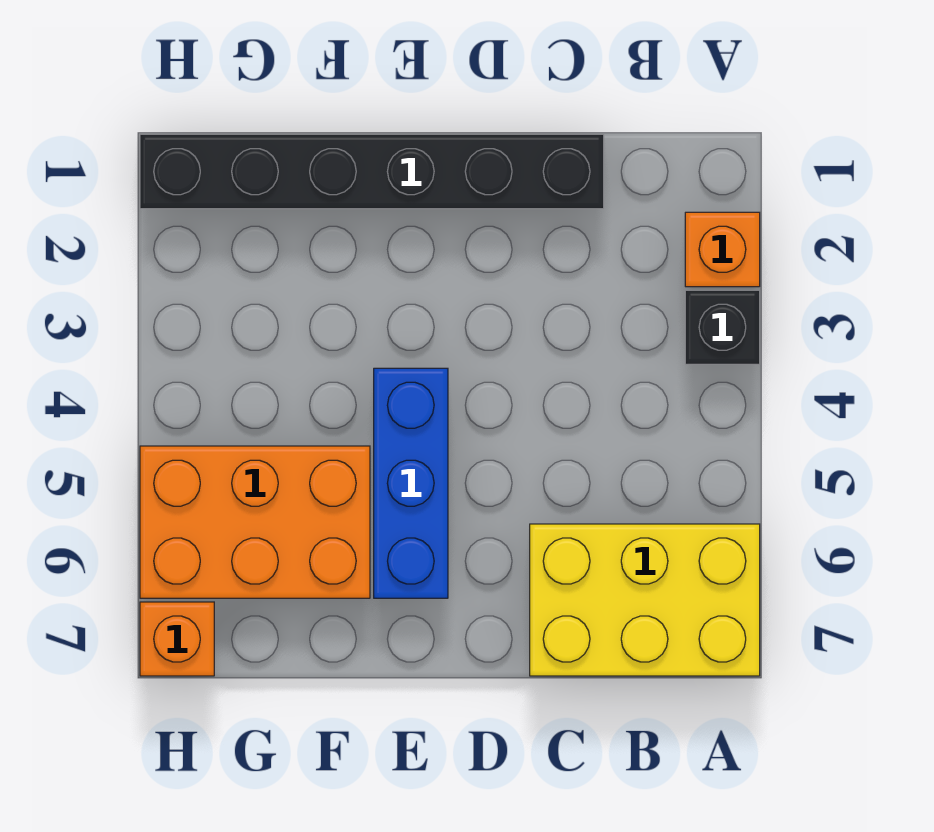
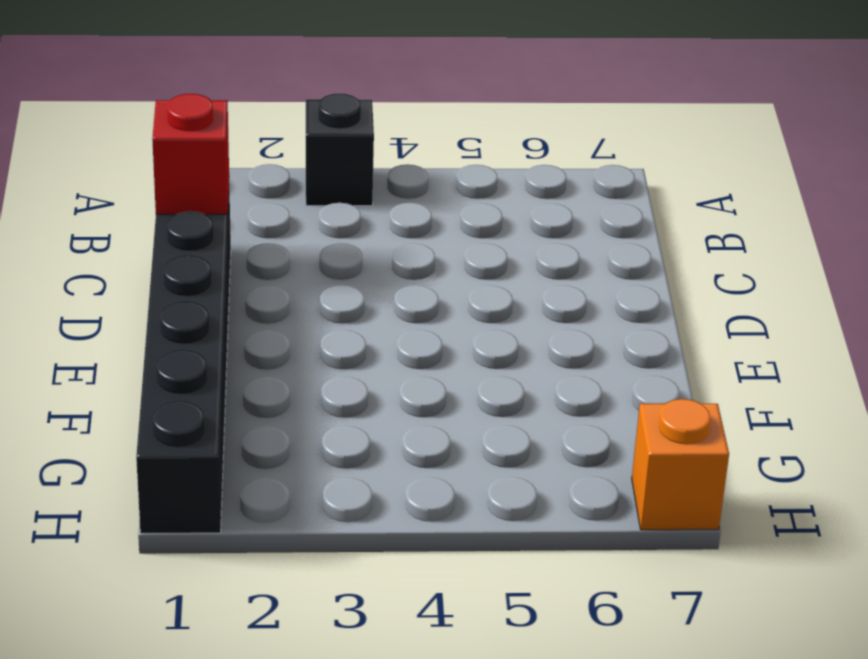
red brick C1 level 2 -> none
none -> orange brick A2 level 1
none -> yellow brick A6:C7 level 1

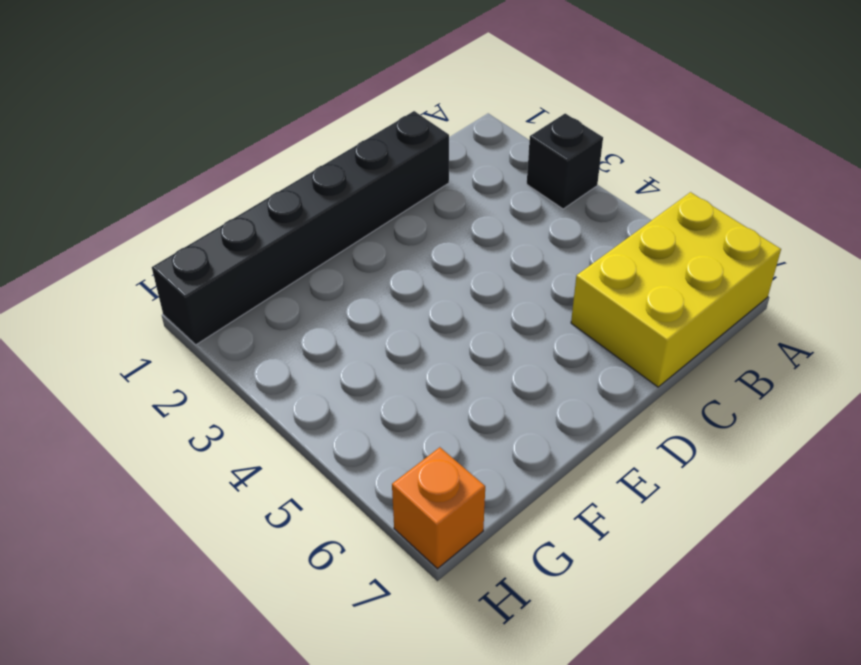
none -> orange brick A2 level 1
none -> blue brick E4:E6 level 1

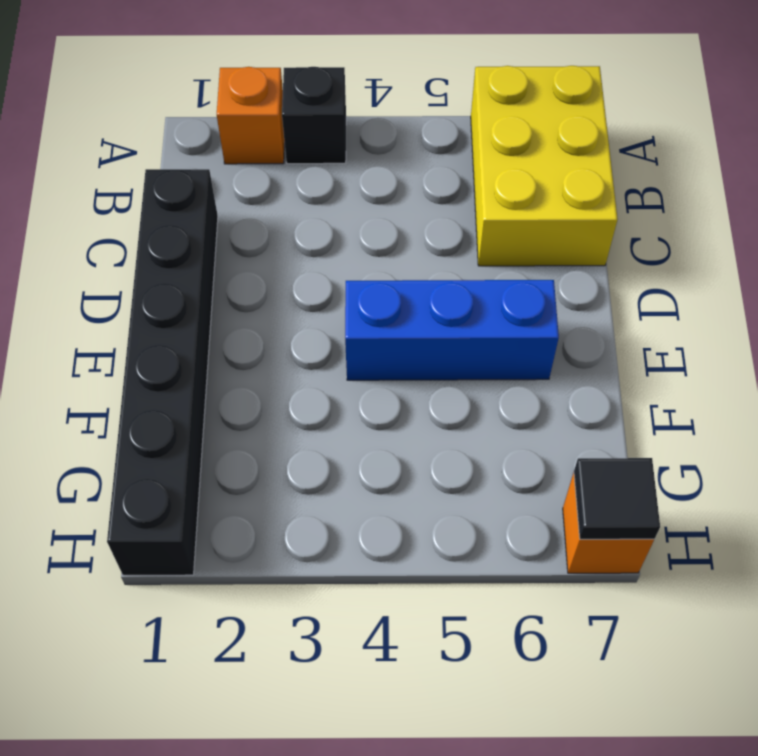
black tile H7 level 2 -> none
none -> orange brick F5:H6 level 1

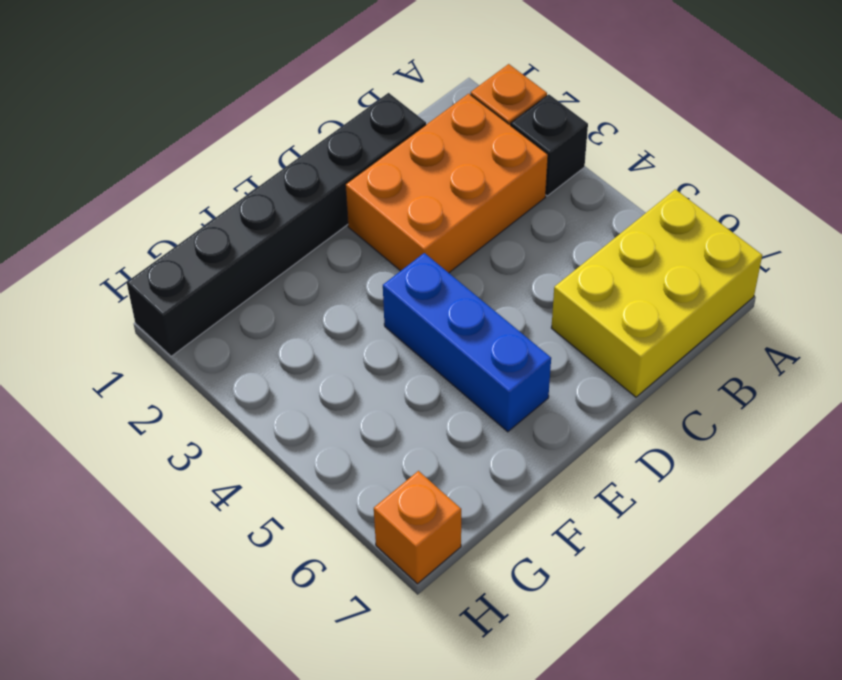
orange brick B2:D3 level 1 -> orange brick F5:H6 level 1

